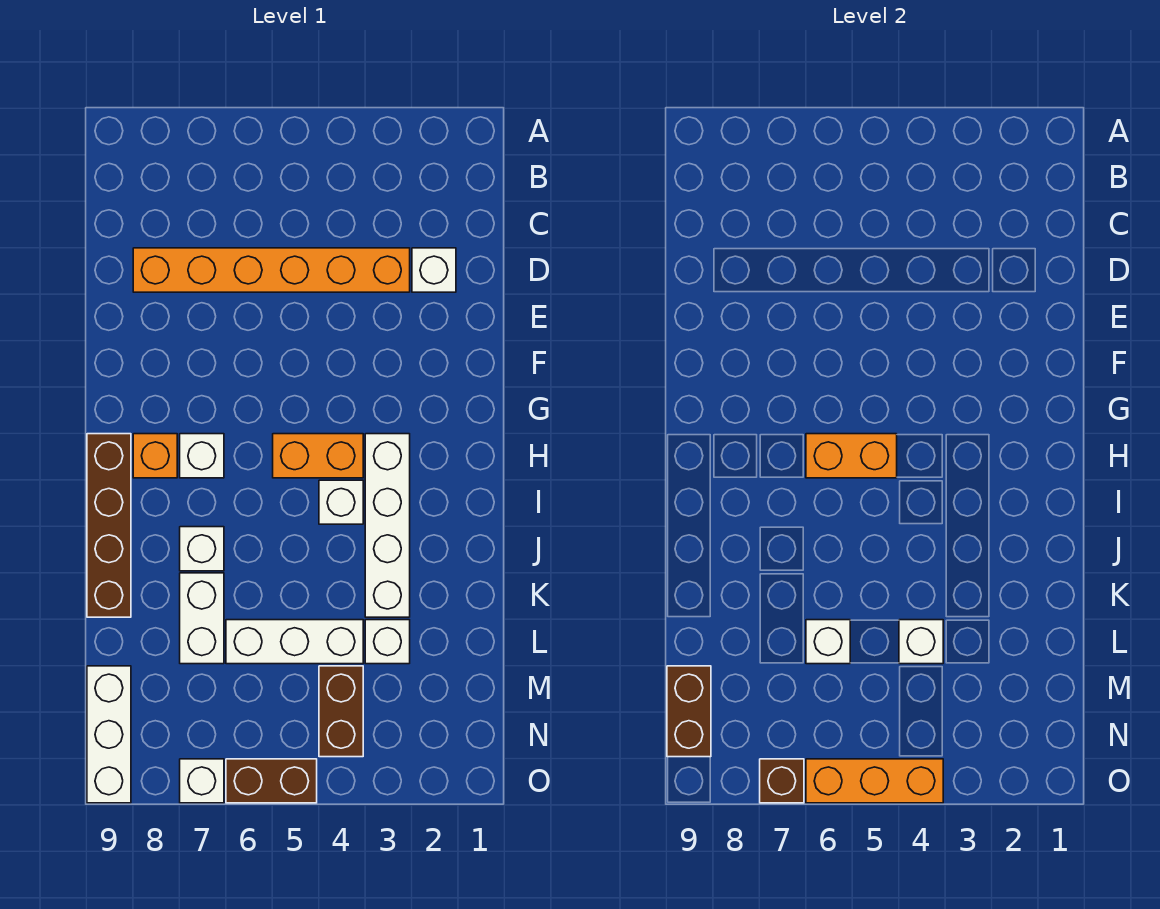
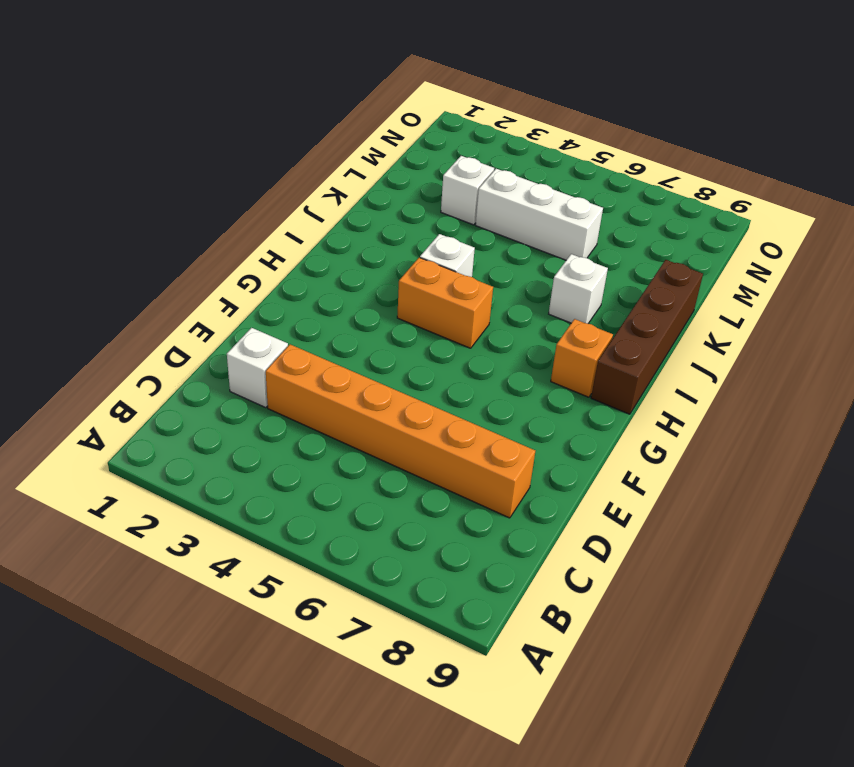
none -> white brick H3:K3 level 1
none -> white brick H7 level 1
none -> white brick K7:L7 level 1

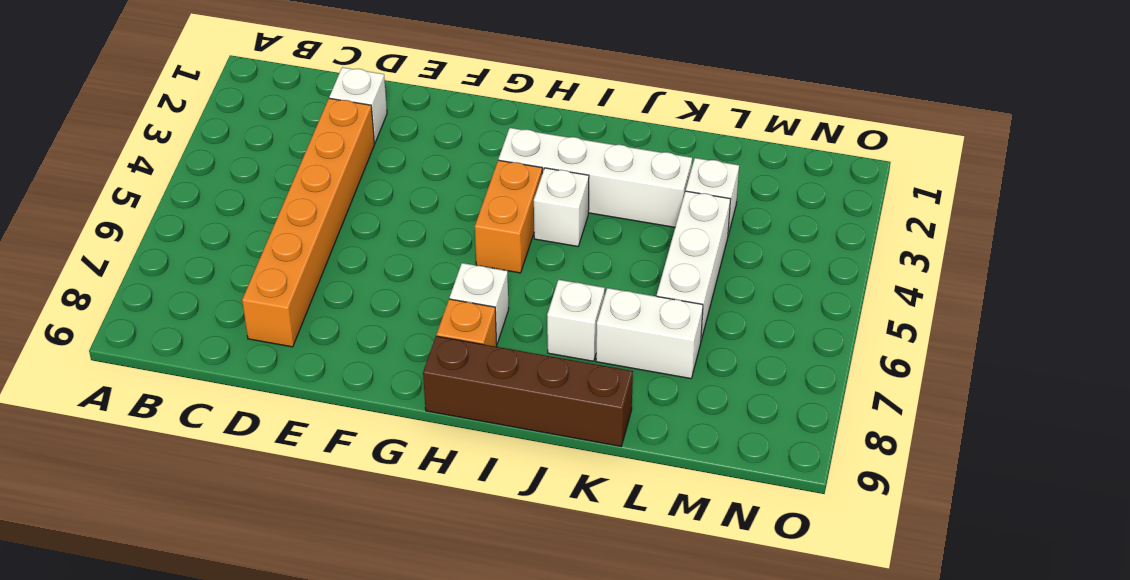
none -> brown brick M4:N4 level 1
none -> white brick M9:O9 level 1
none -> brown brick O5:O6 level 1

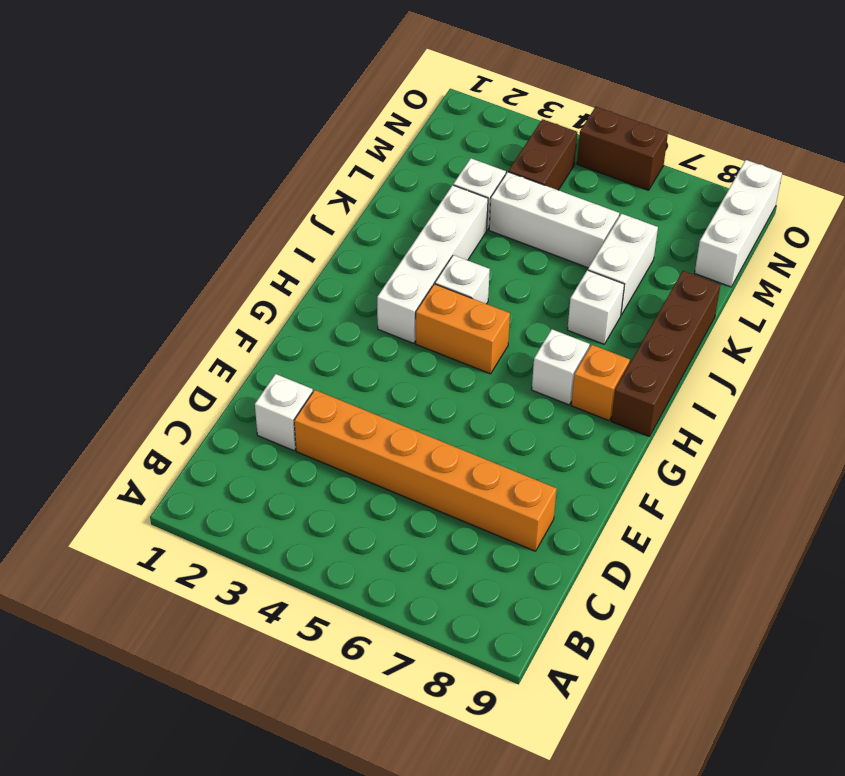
none -> white brick O7 level 1
none -> orange brick H5:H6 level 2
none -> white brick L4 level 2

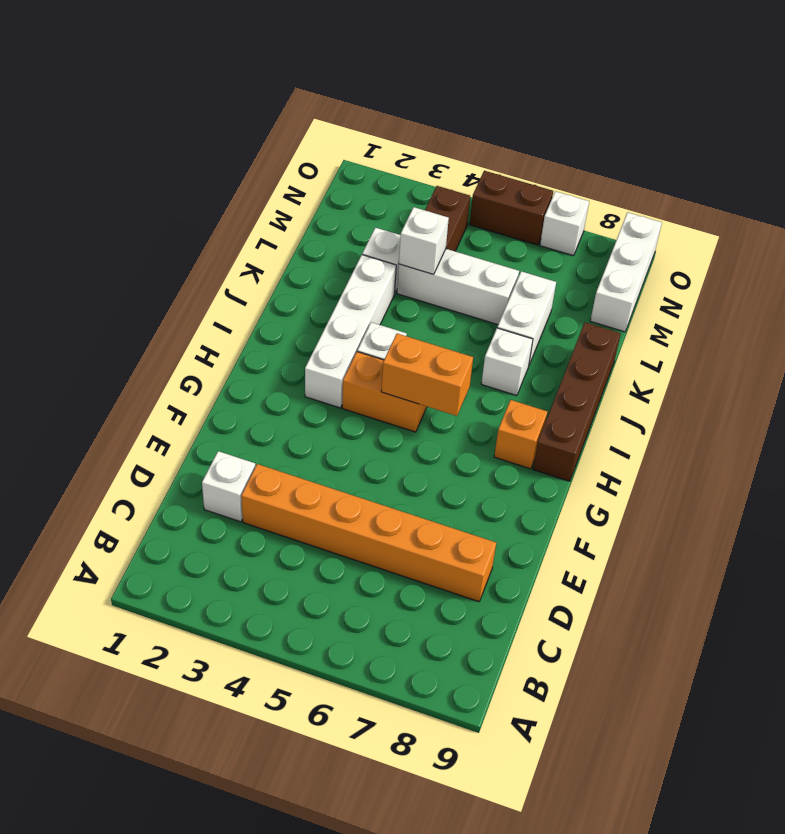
none -> white brick H7 level 1
none -> white brick L6 level 2
none -> brown brick M9:N9 level 2

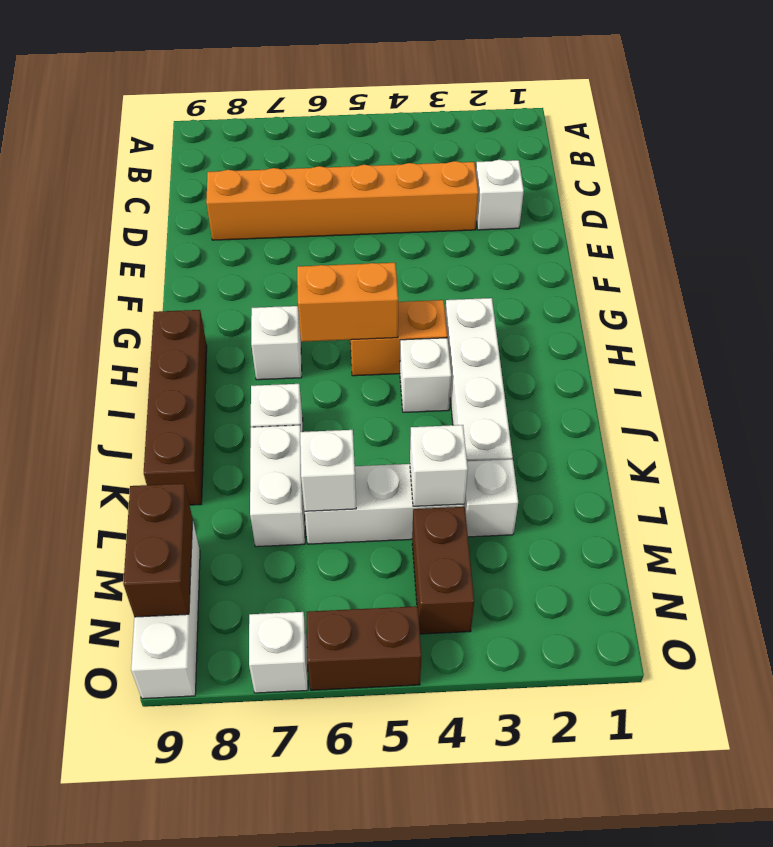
none -> orange brick H8 level 1
none -> orange brick O4:O6 level 2
none -> brown brick O7 level 2

